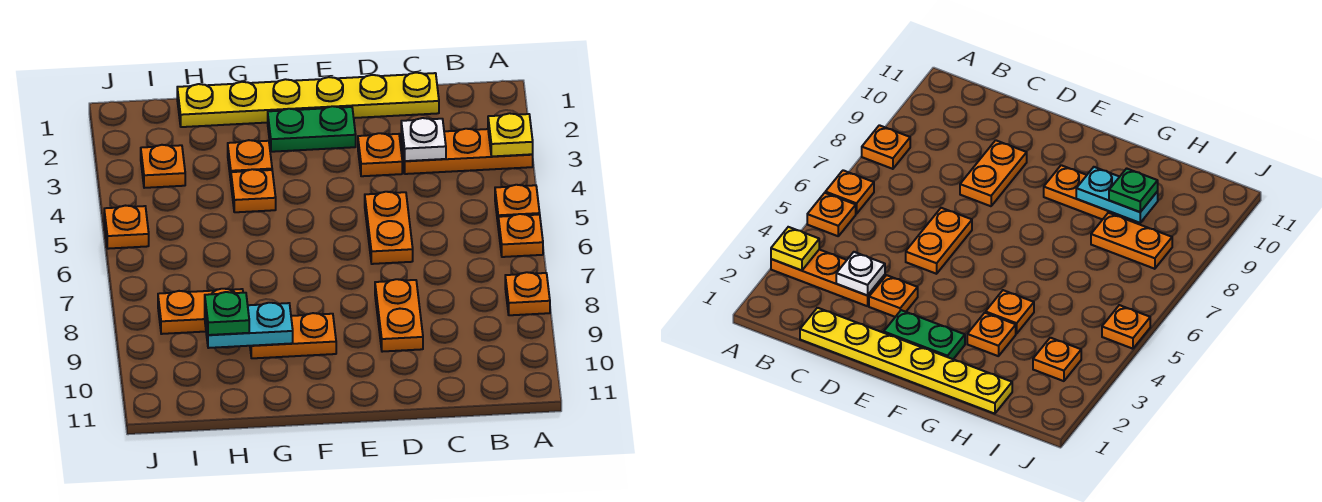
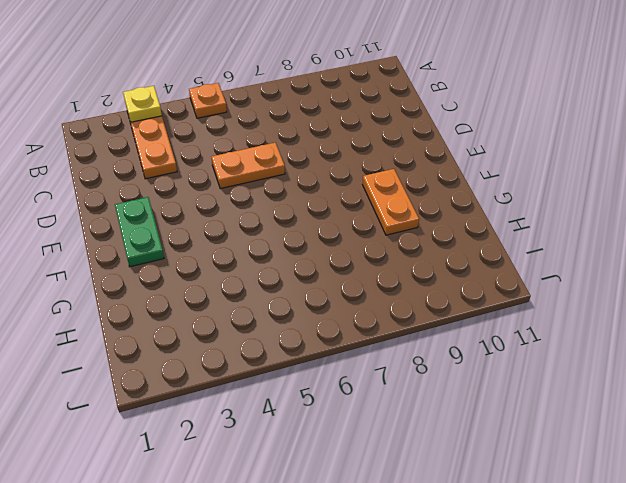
none -> orange plate A6 level 1
none -> orange plate A8 level 1
none -> yellow plate C1:H1 level 1

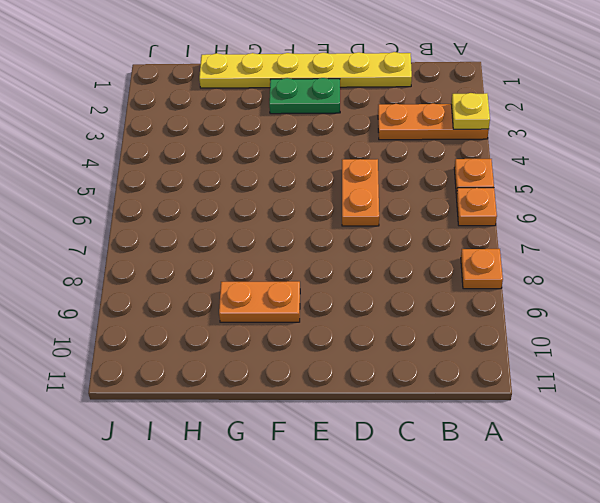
none -> orange plate D3 level 1
none -> orange plate D8:D9 level 1
none -> orange plate G3 level 1

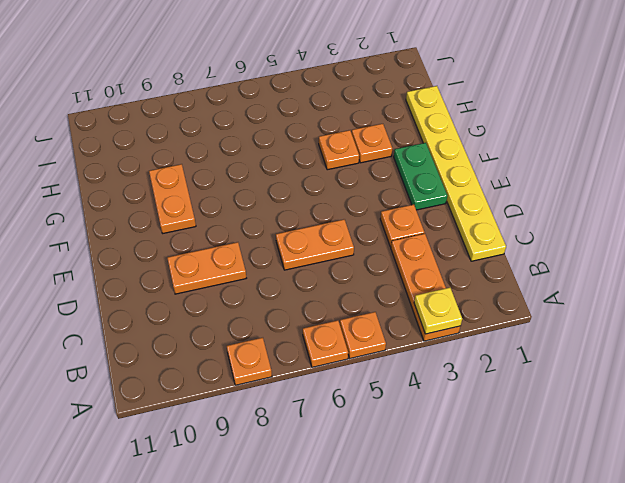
none -> orange plate H8:I8 level 1
none -> orange plate I3 level 1
none -> orange plate J5 level 1

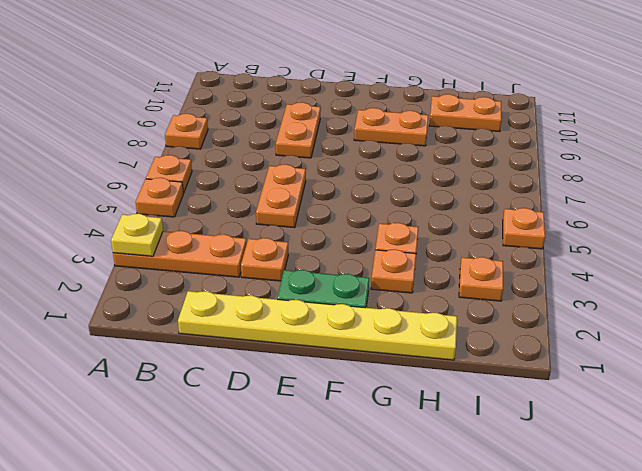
orange plate H10:I10 level 1 -> orange plate H8:I8 level 1
none -> white plate C3 level 2
none -> cyan plate G9:H9 level 2
none -> green plate H9 level 3

